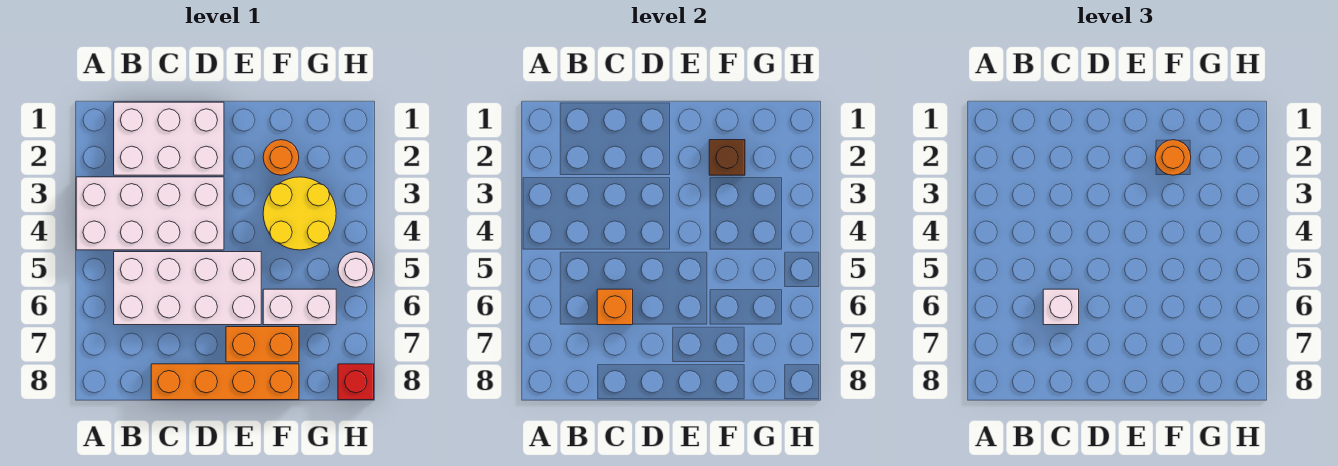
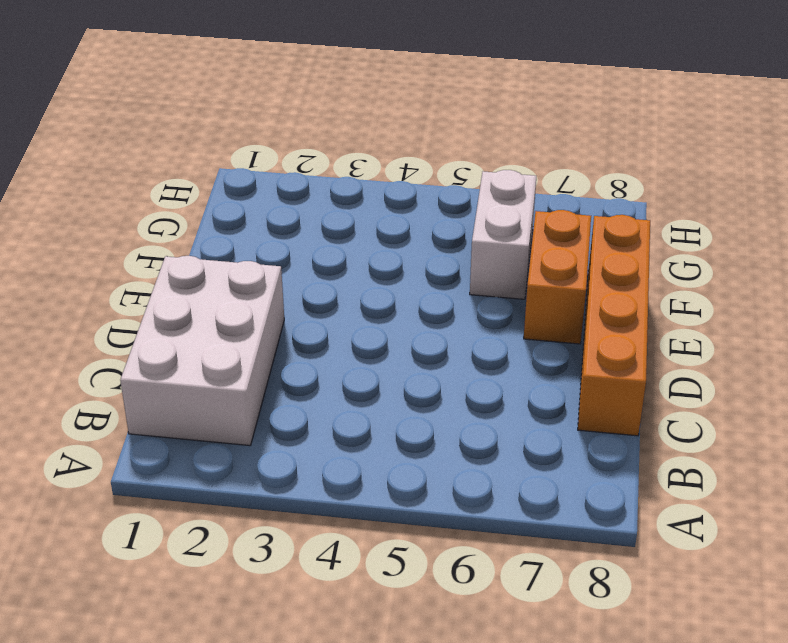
none -> white brick A3:D4 level 1
none -> white brick B5:E6 level 1
none -> orange round brick F2 level 1

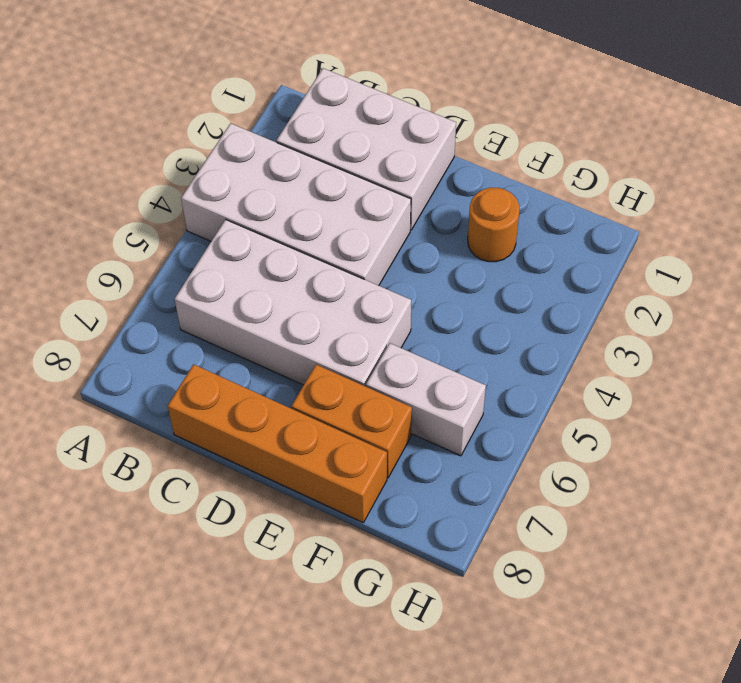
none -> yellow round brick F3:G4 level 1
none -> white round brick H5 level 1
none -> red brick H8 level 1

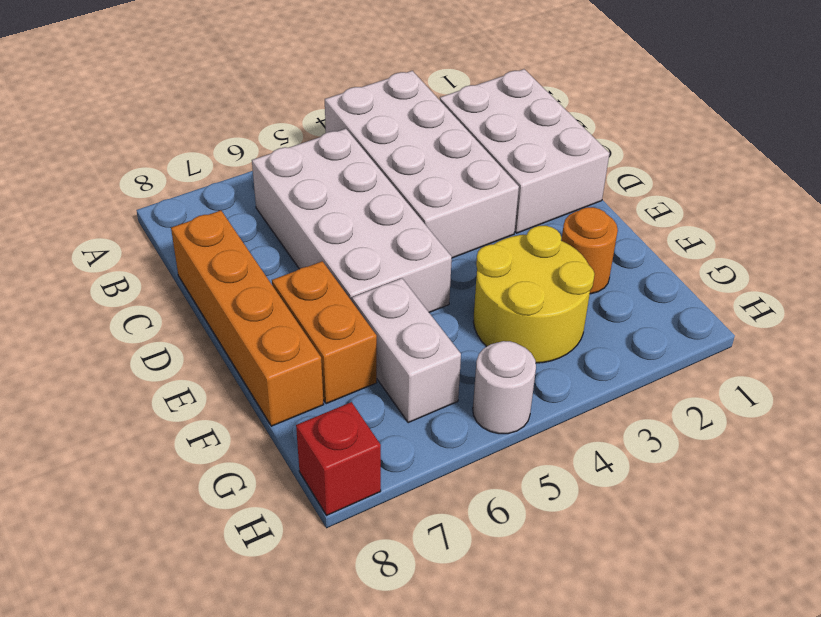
none -> orange brick C6 level 2
none -> brown brick F2 level 2
none -> white brick C6 level 3

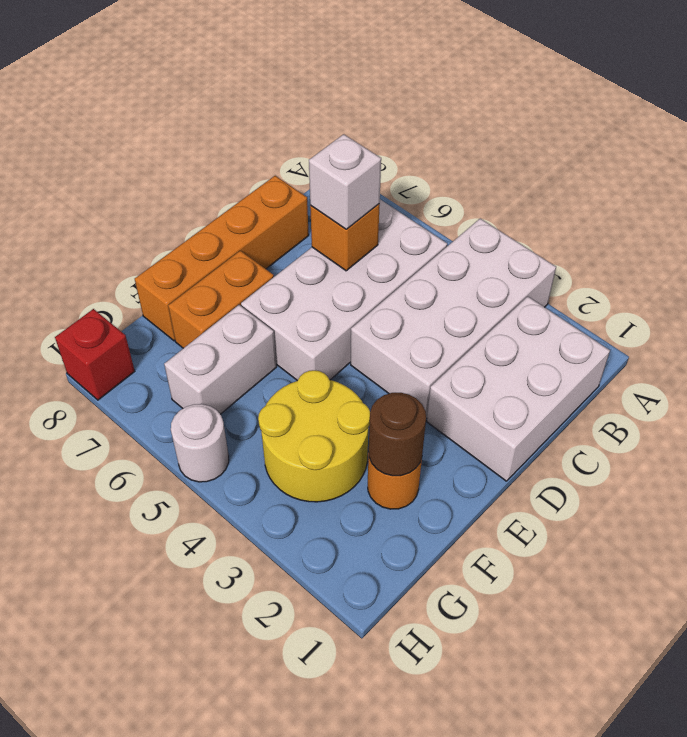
brown round brick F2 level 2 -> brown brick F2 level 2
none -> orange round brick F2 level 3

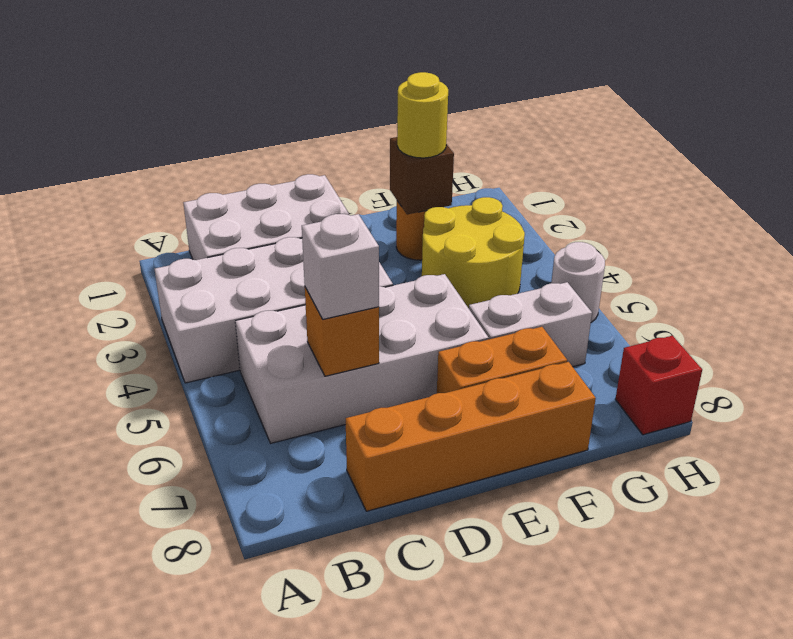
yellow round brick F2 level 3 -> orange round brick F2 level 3

